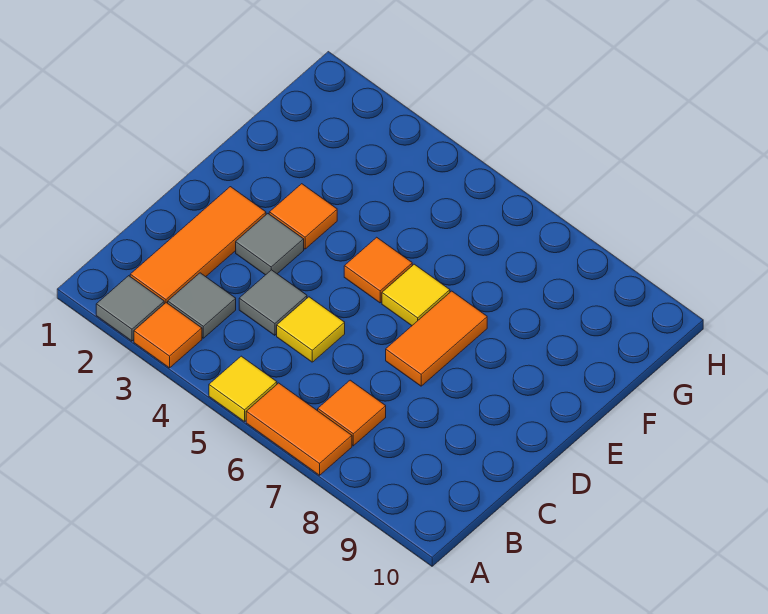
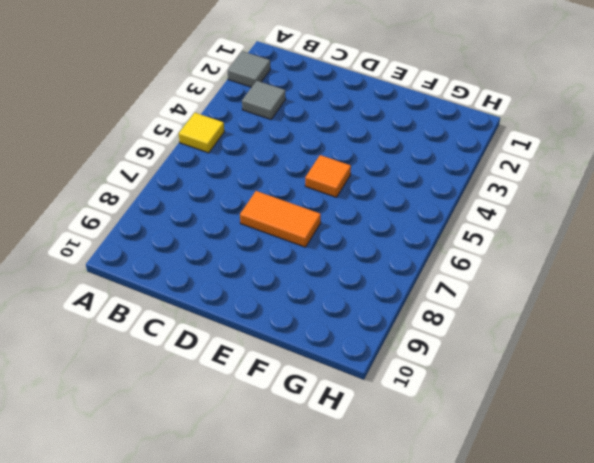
none -> orange tile A3 level 1
none -> orange tile A6:A7 level 1
none -> orange tile B2:D2 level 1

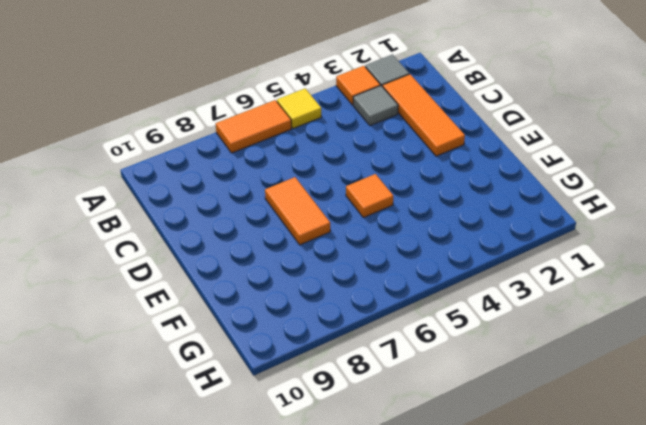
none -> orange tile B7 level 1
none -> grey tile C4 level 1
none -> yellow tile C5 level 1

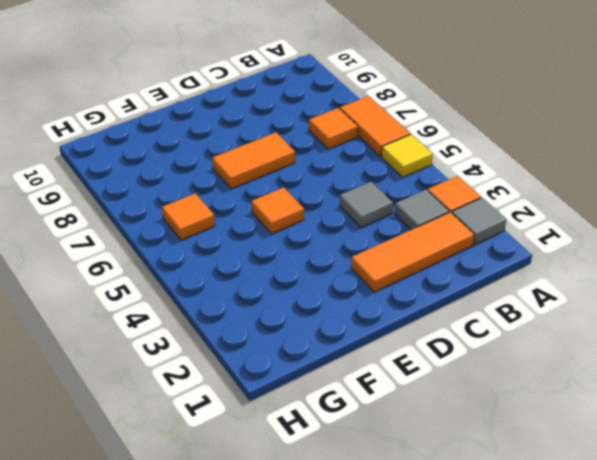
orange tile G6 level 1 -> orange tile E3 level 1
none -> yellow tile C5 level 1
none -> grey tile D3 level 1
none -> yellow tile E6 level 1

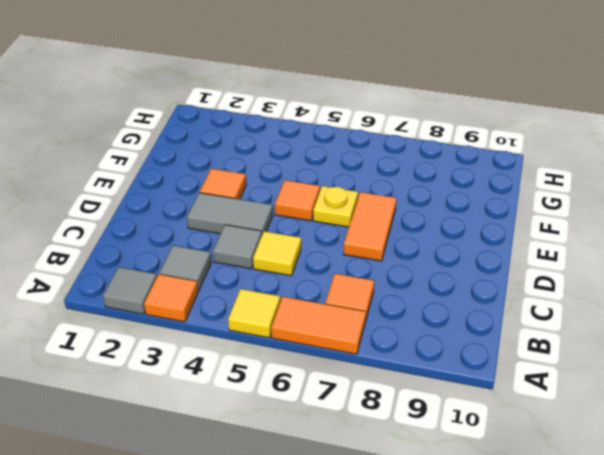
grey tile D3:D4 level 1 -> grey tile D3 level 1
yellow plate E6 level 1 -> yellow tile E6 level 1
none -> orange tile B2:D2 level 1

